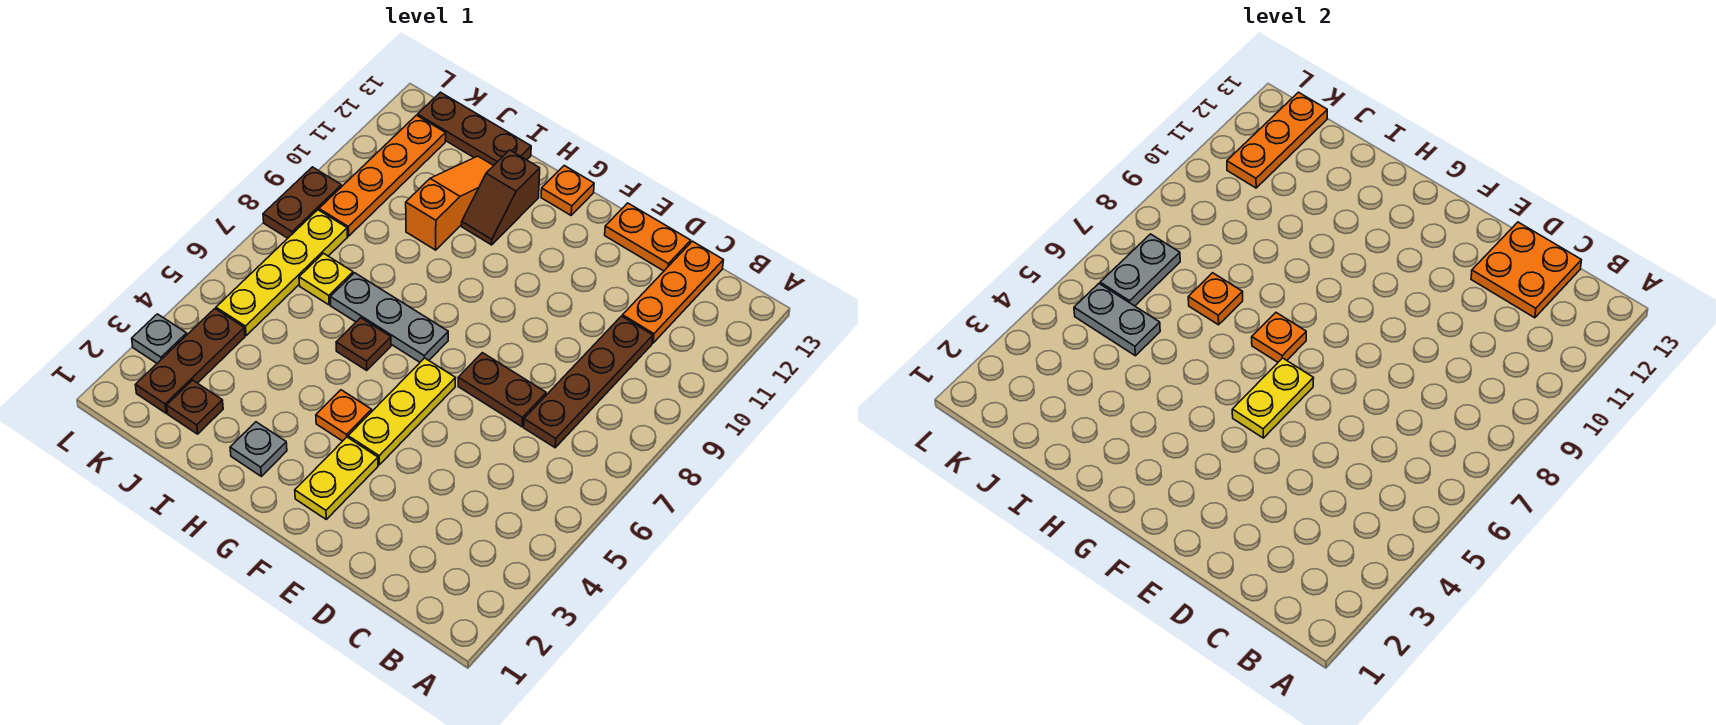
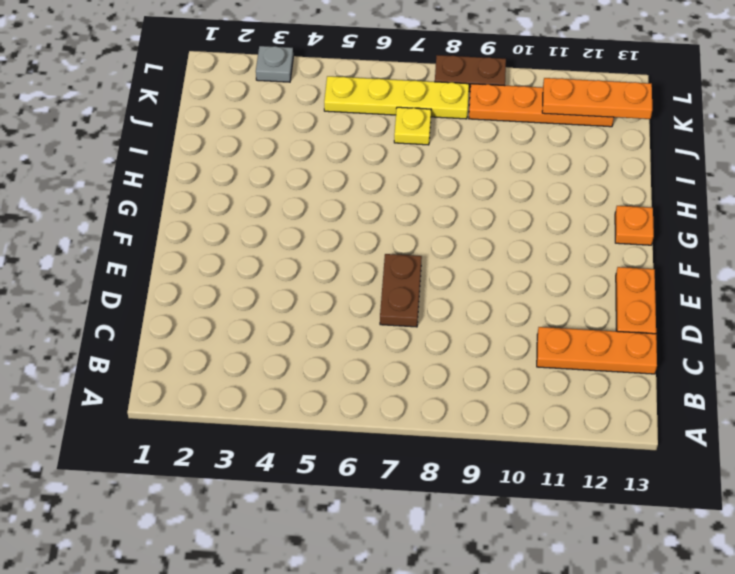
none -> brown plate C7:C10 level 1
none -> yellow plate F2:F3 level 1
none -> yellow plate F4:F6 level 1

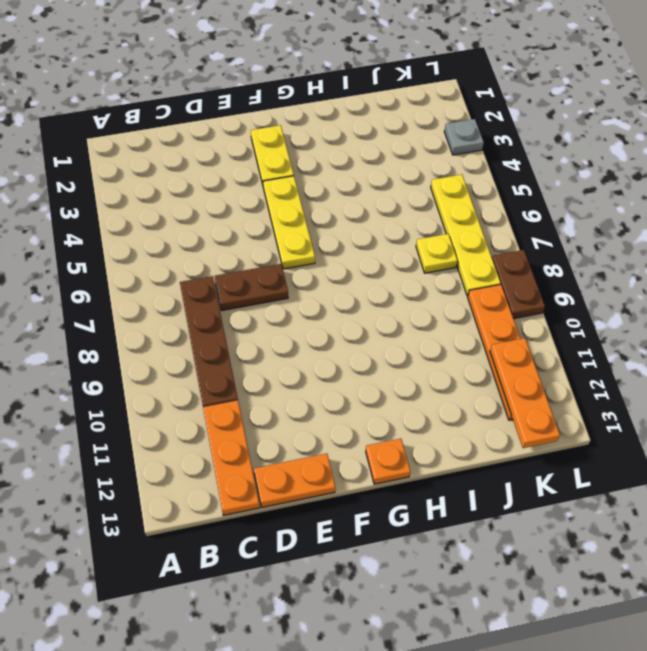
none -> orange plate G4 level 1
none -> grey plate G7:I7 level 1
none -> grey plate H2 level 1

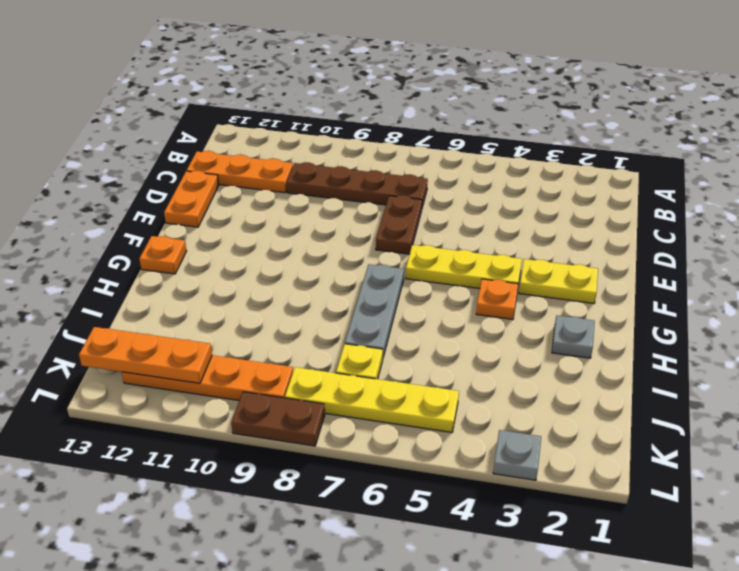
none -> brown plate H6 level 1
none -> brown slope H11:H12 level 1 top 12
none -> orange slope I10:I12 level 1 top 10

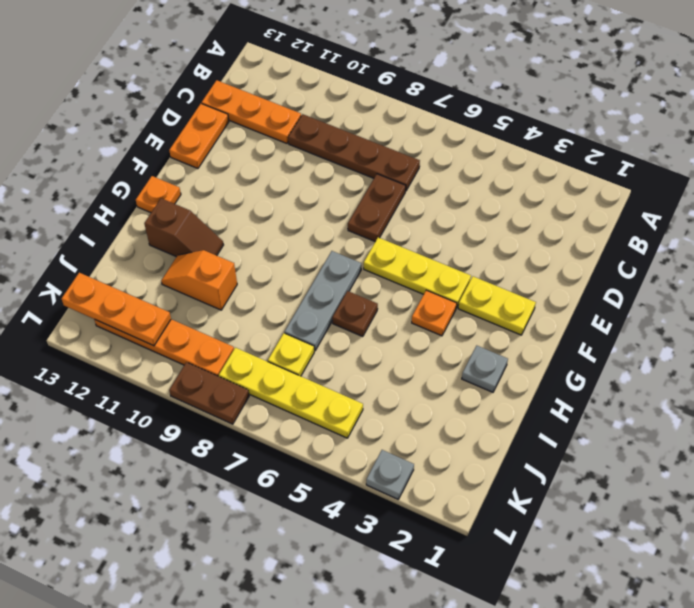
orange slope I10:I11 level 1 top 10 -> orange slope I10:I12 level 1 top 10
none -> brown plate I13:K13 level 1
none -> brown plate J2 level 1
none -> brown plate K2:K4 level 1

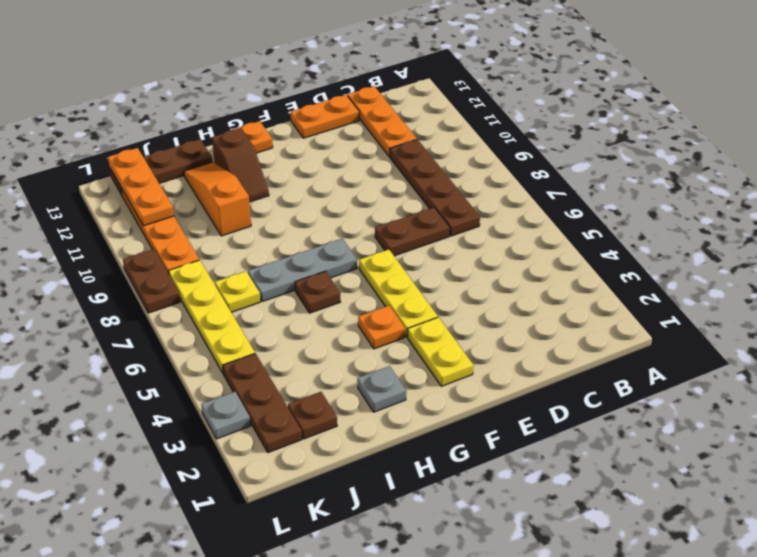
none -> orange plate C12:D13 level 2
none -> yellow plate F5:F6 level 2
none -> orange plate G7 level 2

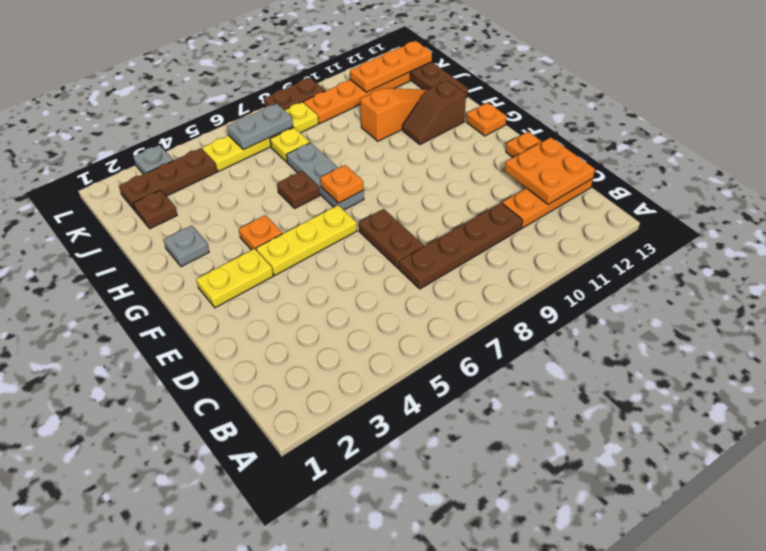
none -> yellow plate F5:F6 level 2
none -> orange plate I7 level 2
none -> grey plate J5:K5 level 2

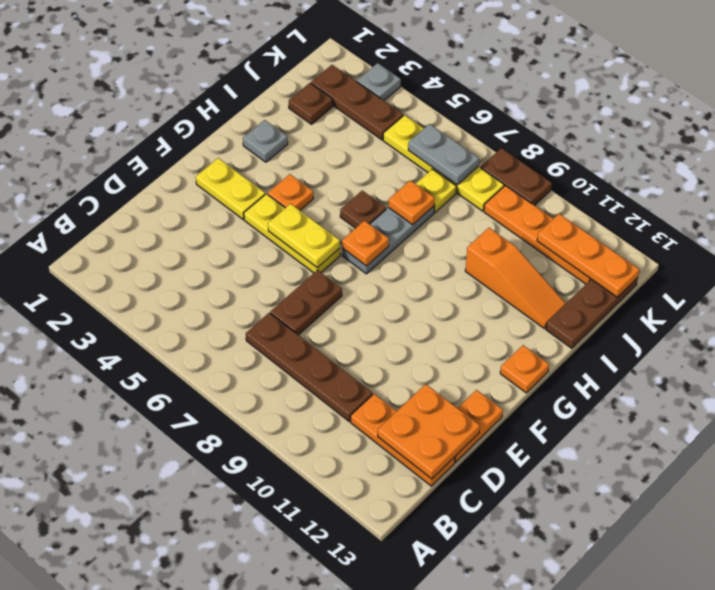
none -> brown slope H11:H12 level 1 top 12
none -> grey plate J5:K5 level 2

